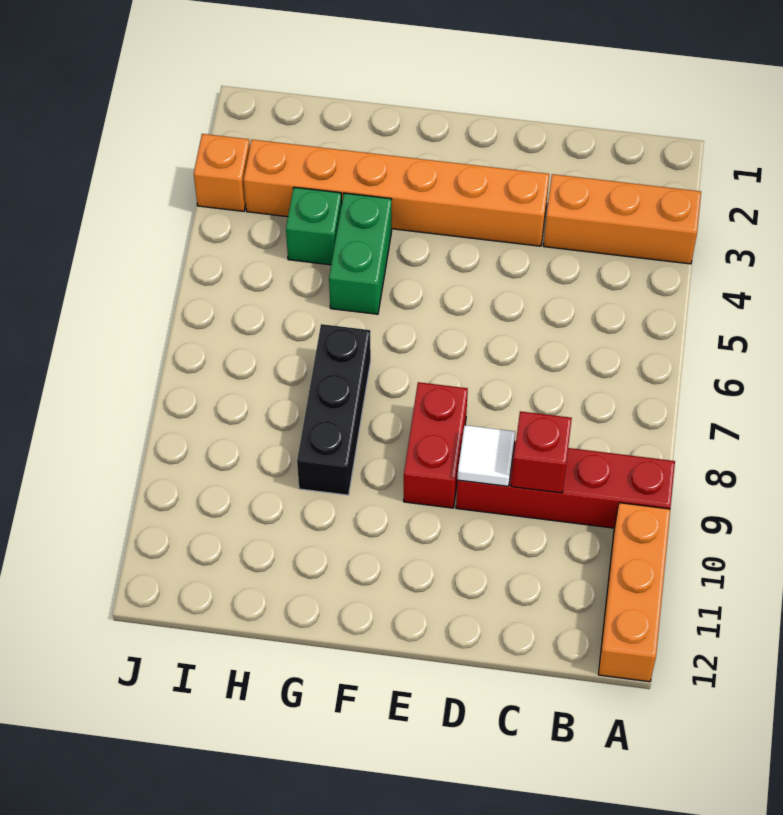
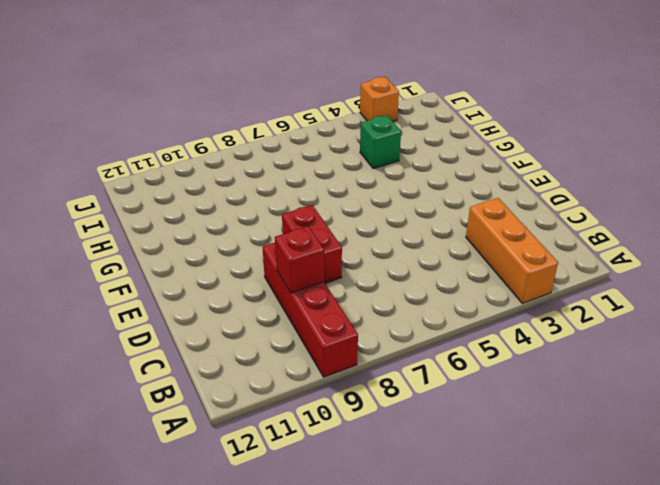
red brick D8:E8 level 1 -> red brick E8:E9 level 1
none -> orange brick A10:A12 level 1
none -> orange brick D3:I3 level 1

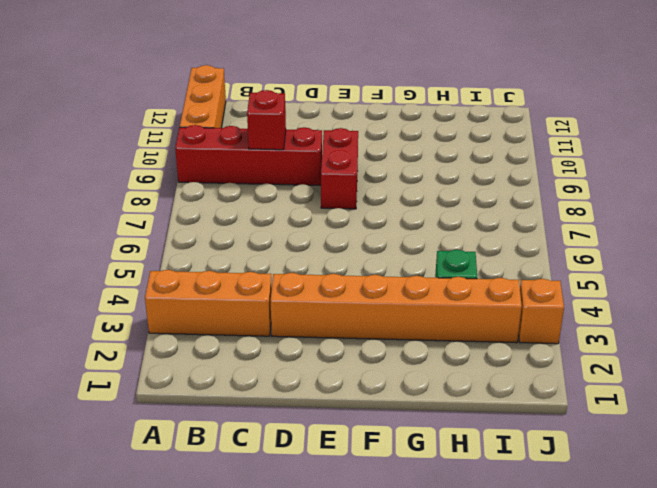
none -> green brick G4:G5 level 1
none -> black brick G7:G9 level 1

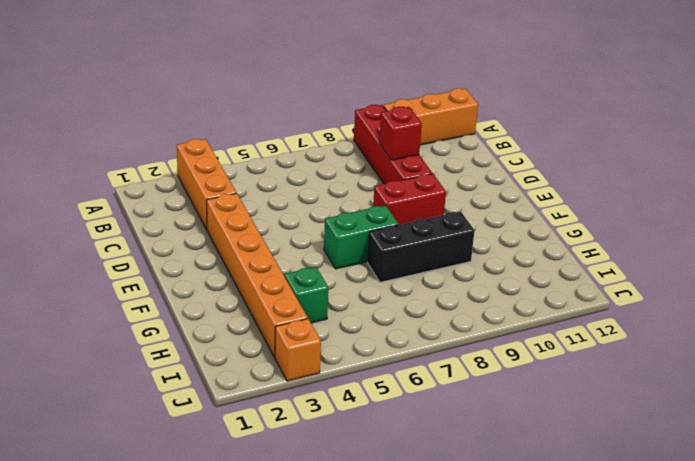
green brick F6:F7 level 1 -> green brick G4:G5 level 1
none -> white tile D9 level 2

